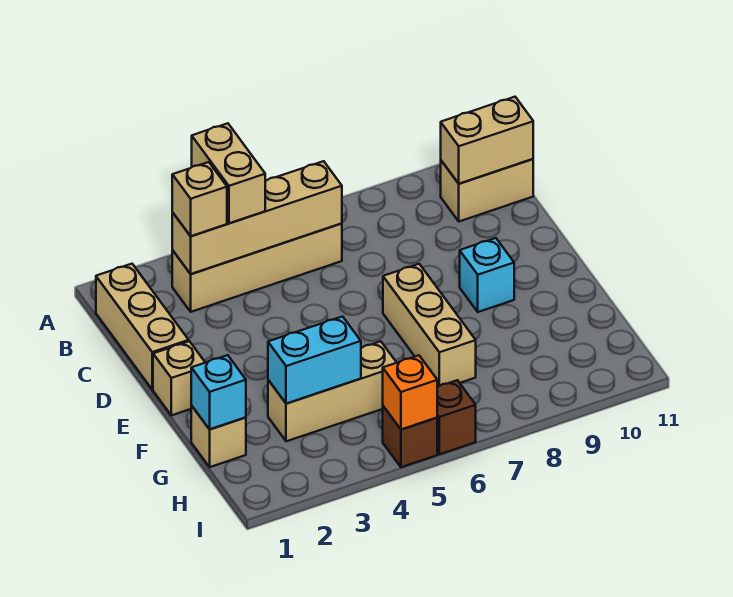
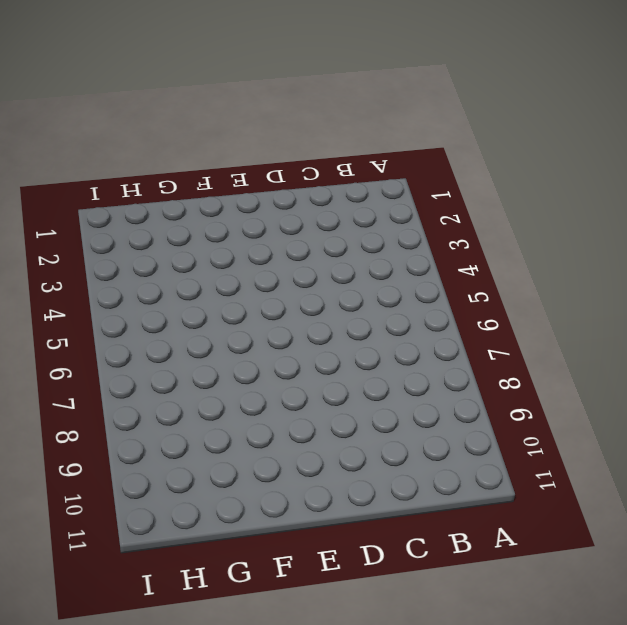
none -> tan brick B1:D1 level 1
none -> tan brick B3:B6 level 1
none -> tan brick B10:B11 level 1

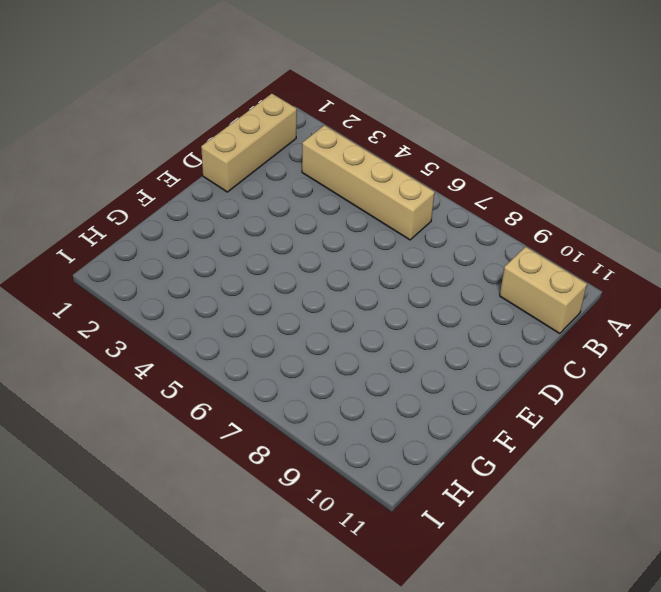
none -> tan brick E1 level 1
none -> tan brick E7:G7 level 1
none -> cyan brick E9 level 1

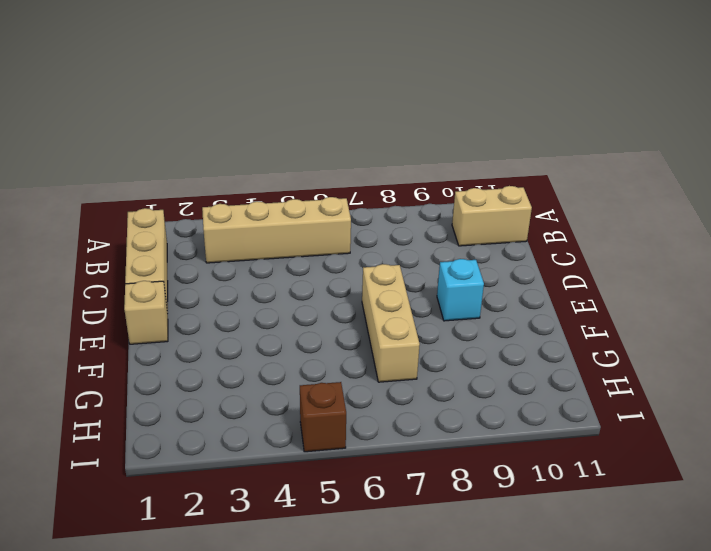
none -> tan brick G1 level 1
none -> tan brick G3:G5 level 1
none -> brown brick I6 level 1

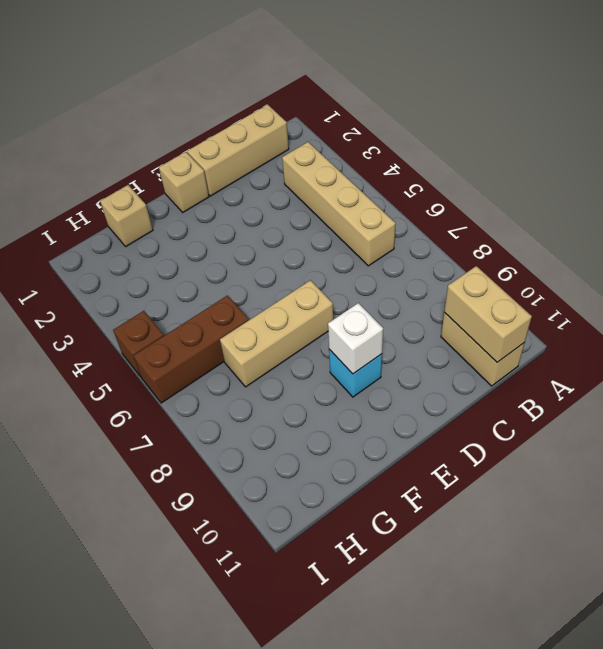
white brick E9 level 2 -> none
brown brick G6:I6 level 1 -> brown brick I6 level 1
none -> tan brick G3:G5 level 1
none -> tan brick B3:B6 level 2
none -> cyan brick G1 level 2

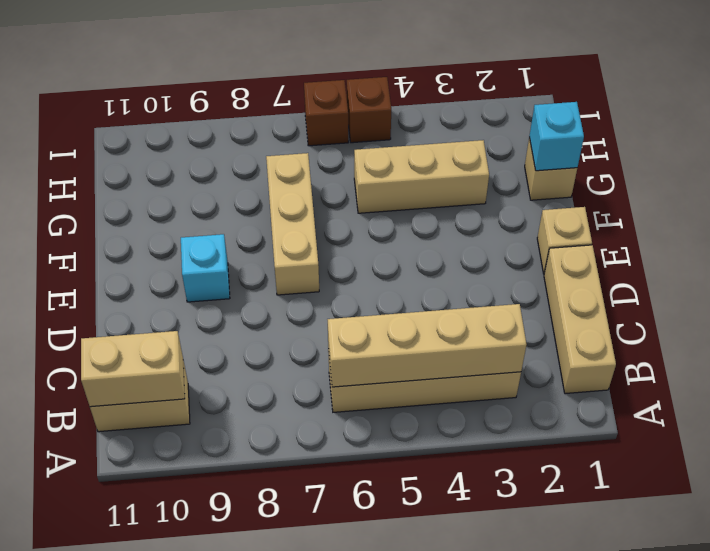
none -> cyan brick G3:G4 level 2
none -> orange brick I5 level 2
none -> tan brick A4:B4 level 3

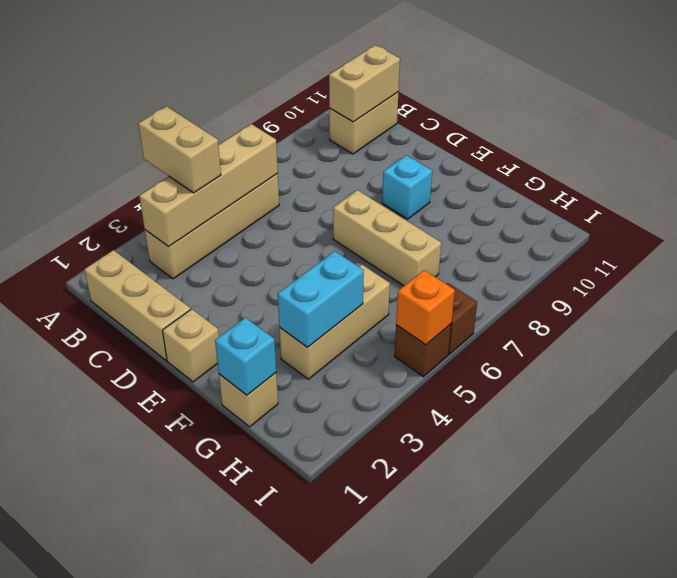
none -> tan brick B3 level 3

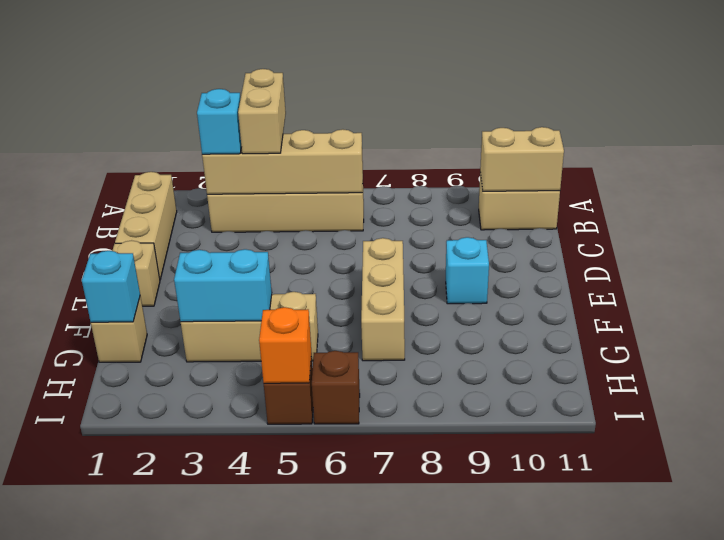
cyan brick B3 level 3 -> tan brick B3 level 3

